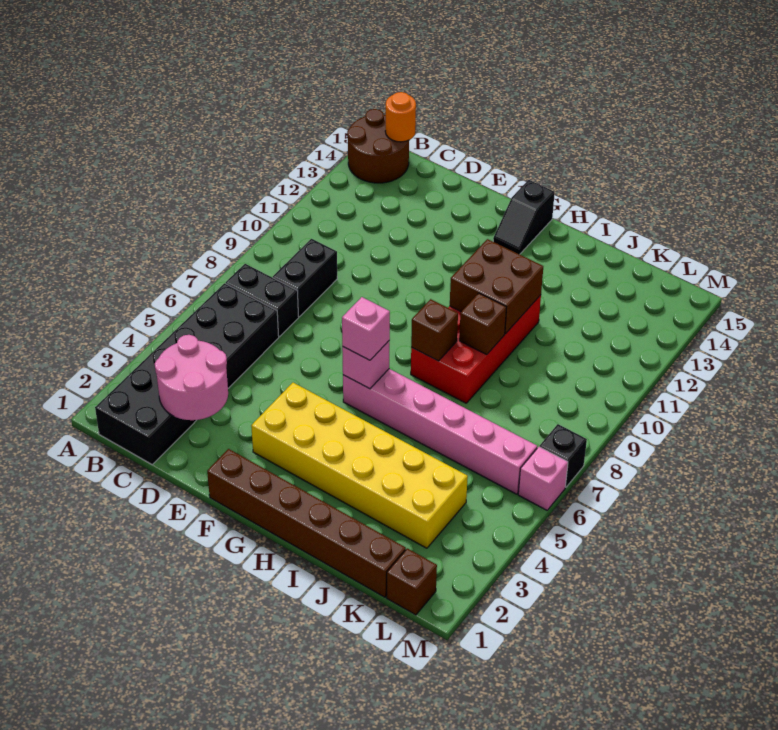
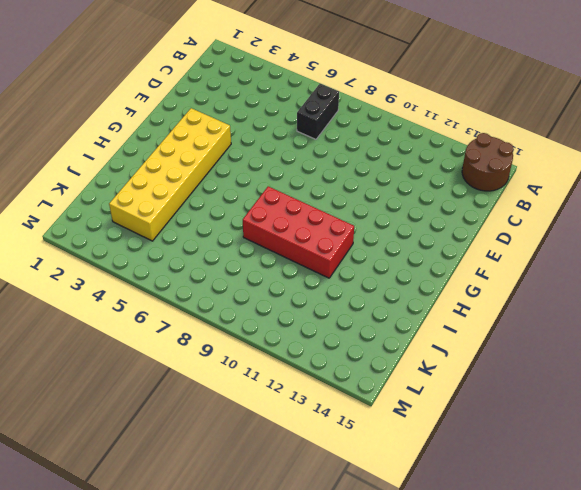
none -> black brick B1:C6 level 1
none -> black brick C8:C9 level 1
none -> brown brick F1:K1 level 1

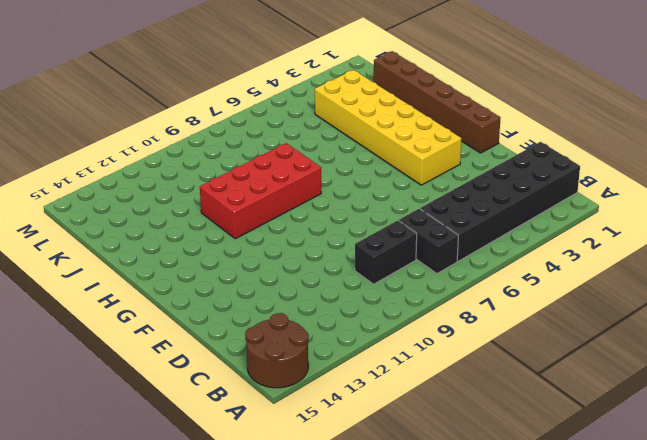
none -> pink brick G6:L6 level 1
none -> black slope G14:G15 level 1 top 15
none -> brown brick L1 level 1

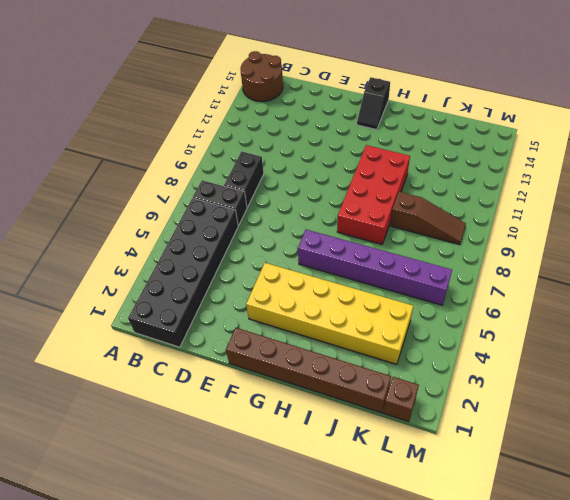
purple brick G6:L6 level 1 -> pink brick G6:L6 level 1
brown slope J9:L9 level 1 top J -> none
none -> pink brick M6 level 1
none -> black brick M7 level 1
none -> orange round brick B15 level 2

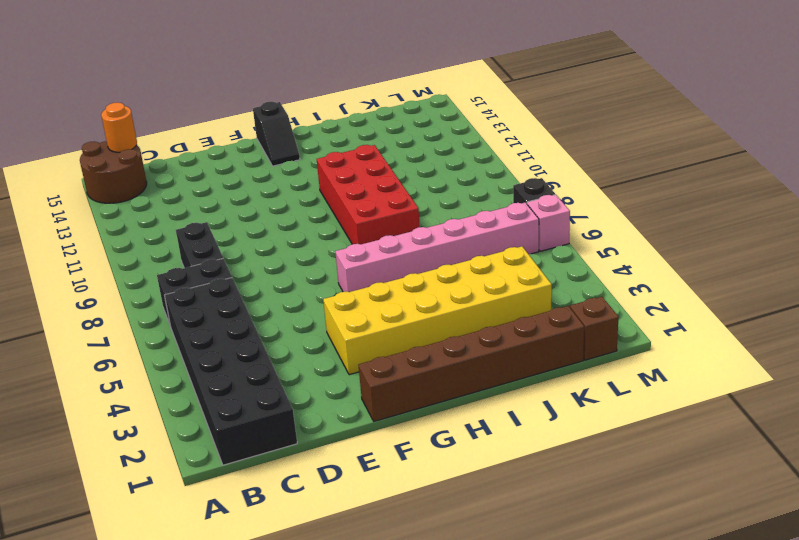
none -> pink round brick C2:D3 level 2
none -> pink brick G6 level 2
none -> brown brick H8 level 2

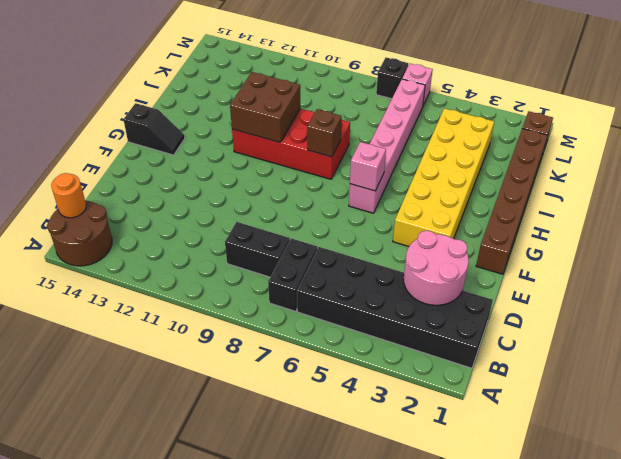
none -> brown brick I9 level 2
none -> pink brick G6 level 3

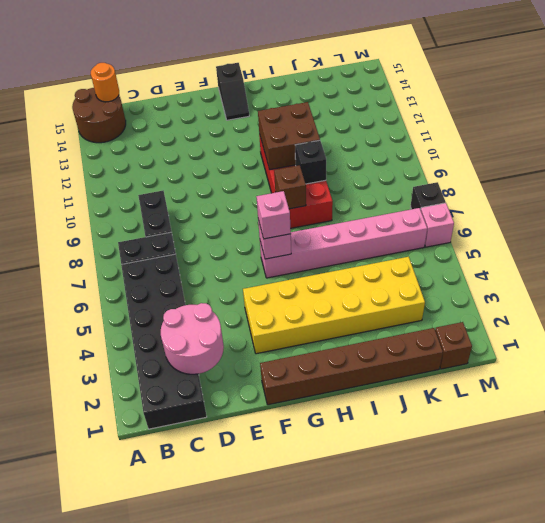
black brick I9 level 2 -> brown brick I9 level 2

